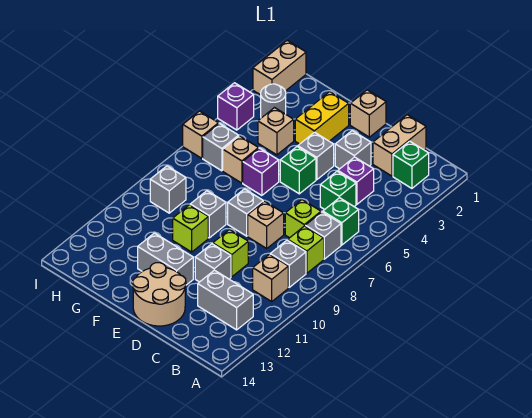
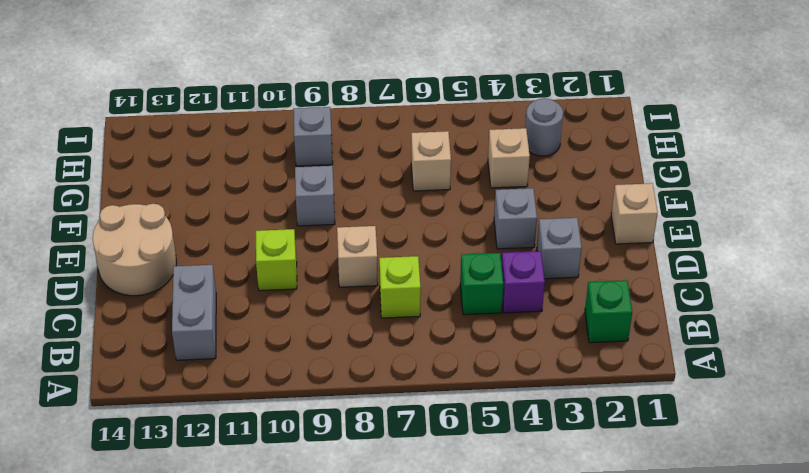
none -> green brick B6 level 1
none -> grey brick B7 level 1
none -> lime brick B8 level 1
none -> grey brick B9 level 1

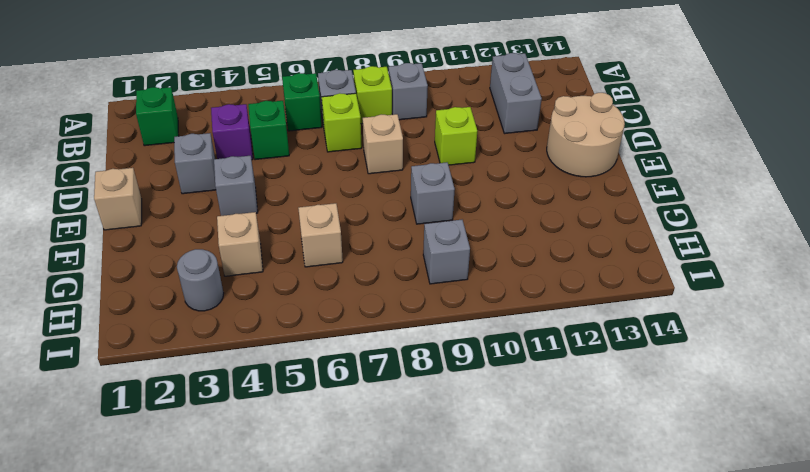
none -> tan brick B10 level 1
none -> tan brick C1:C2 level 1
none -> grey brick D11 level 1
none -> green brick E5 level 1

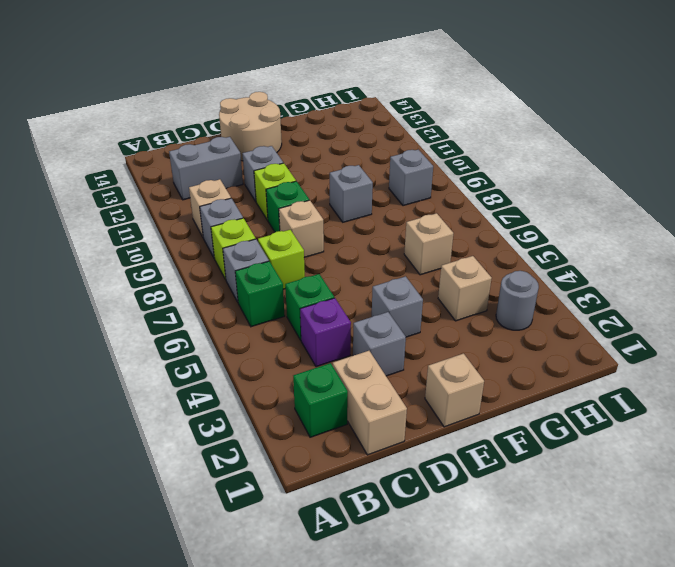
green brick D9 level 1 -> green brick E5 level 1
none -> grey brick E8 level 1
none -> grey brick E12:F12 level 1
none -> yellow brick F2:F3 level 1
none -> purple brick F6 level 1

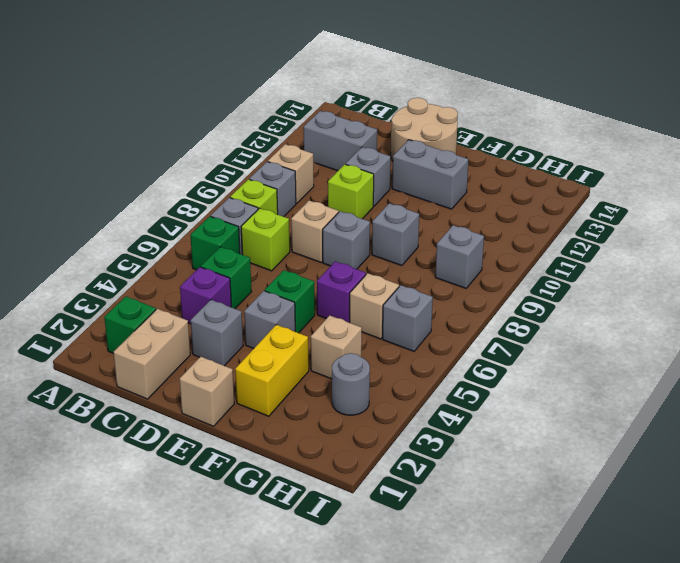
none -> lime brick F10 level 1
none -> tan brick I1:I2 level 1
none -> purple brick I4 level 1
none -> tan brick I6 level 1

